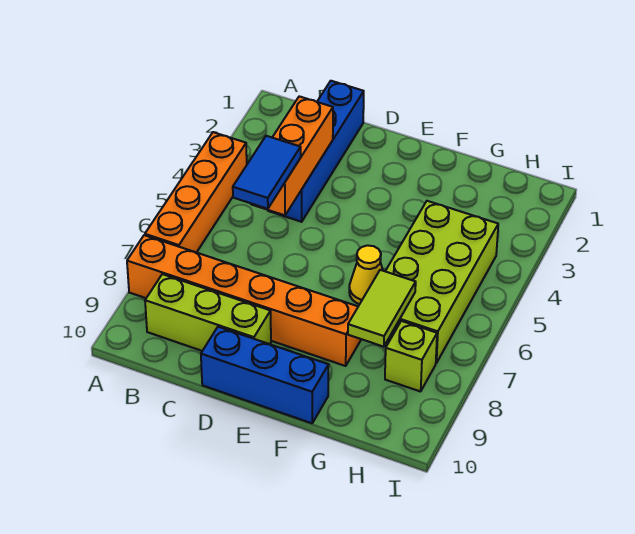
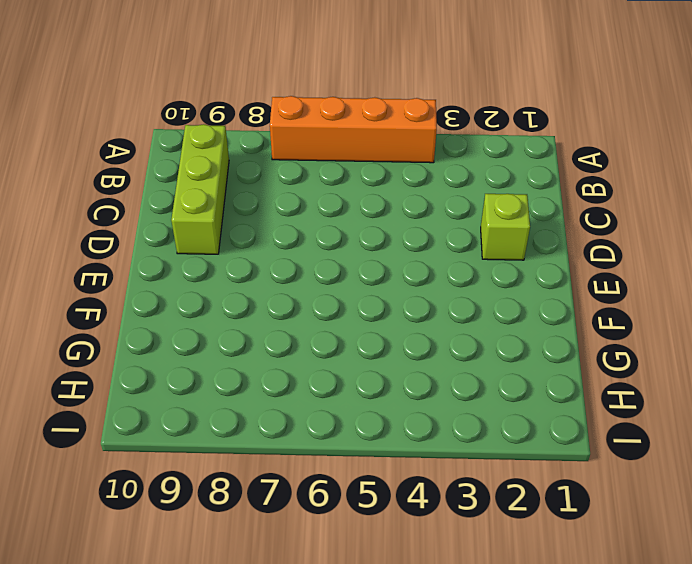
lime brick D2 level 1 -> lime brick H8 level 1
none -> orange brick A8:F8 level 1
none -> blue brick C1:C4 level 1

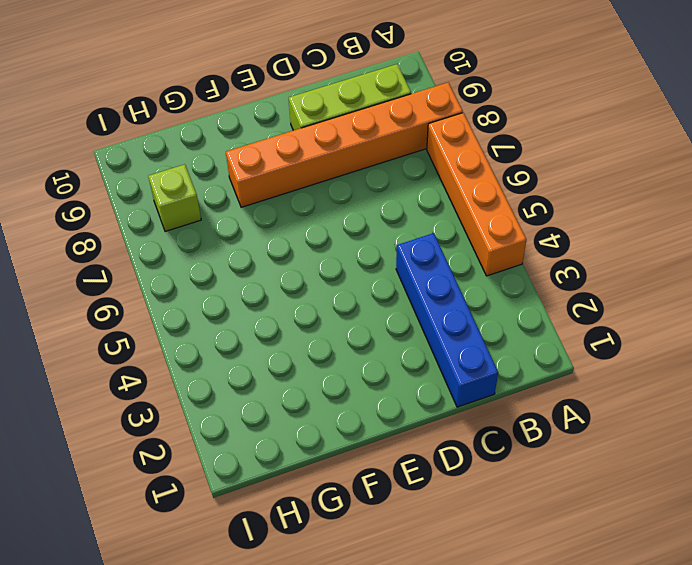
none -> blue brick D10:F10 level 1
none -> yellow cone F6 level 1

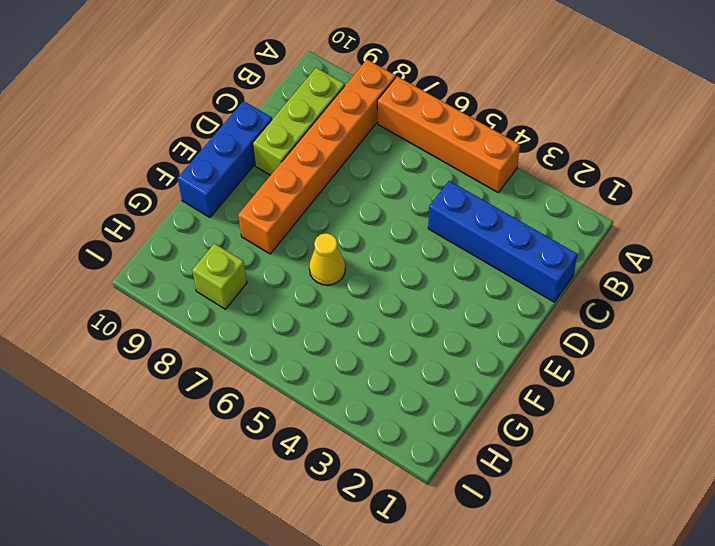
none -> lime brick G4:H7 level 1
none -> orange brick C3:C5 level 2

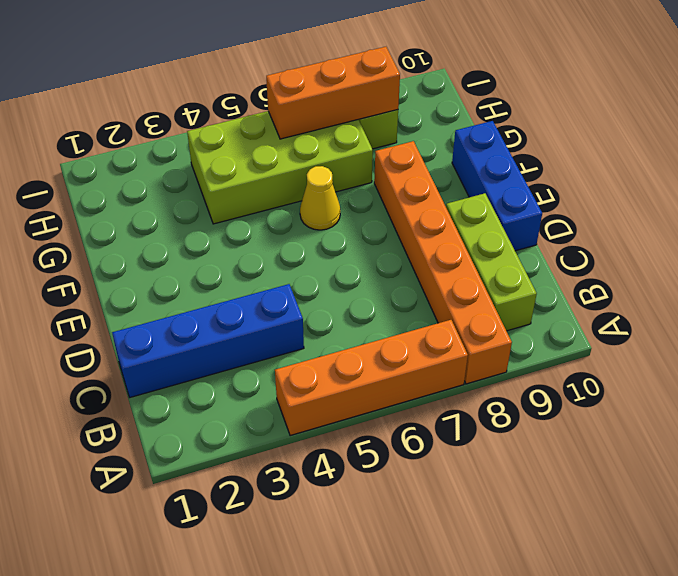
orange brick H6:H8 level 2 -> orange brick C3:C5 level 2
none -> lime tile G7:G8 level 2
none -> blue tile C5:C6 level 3

